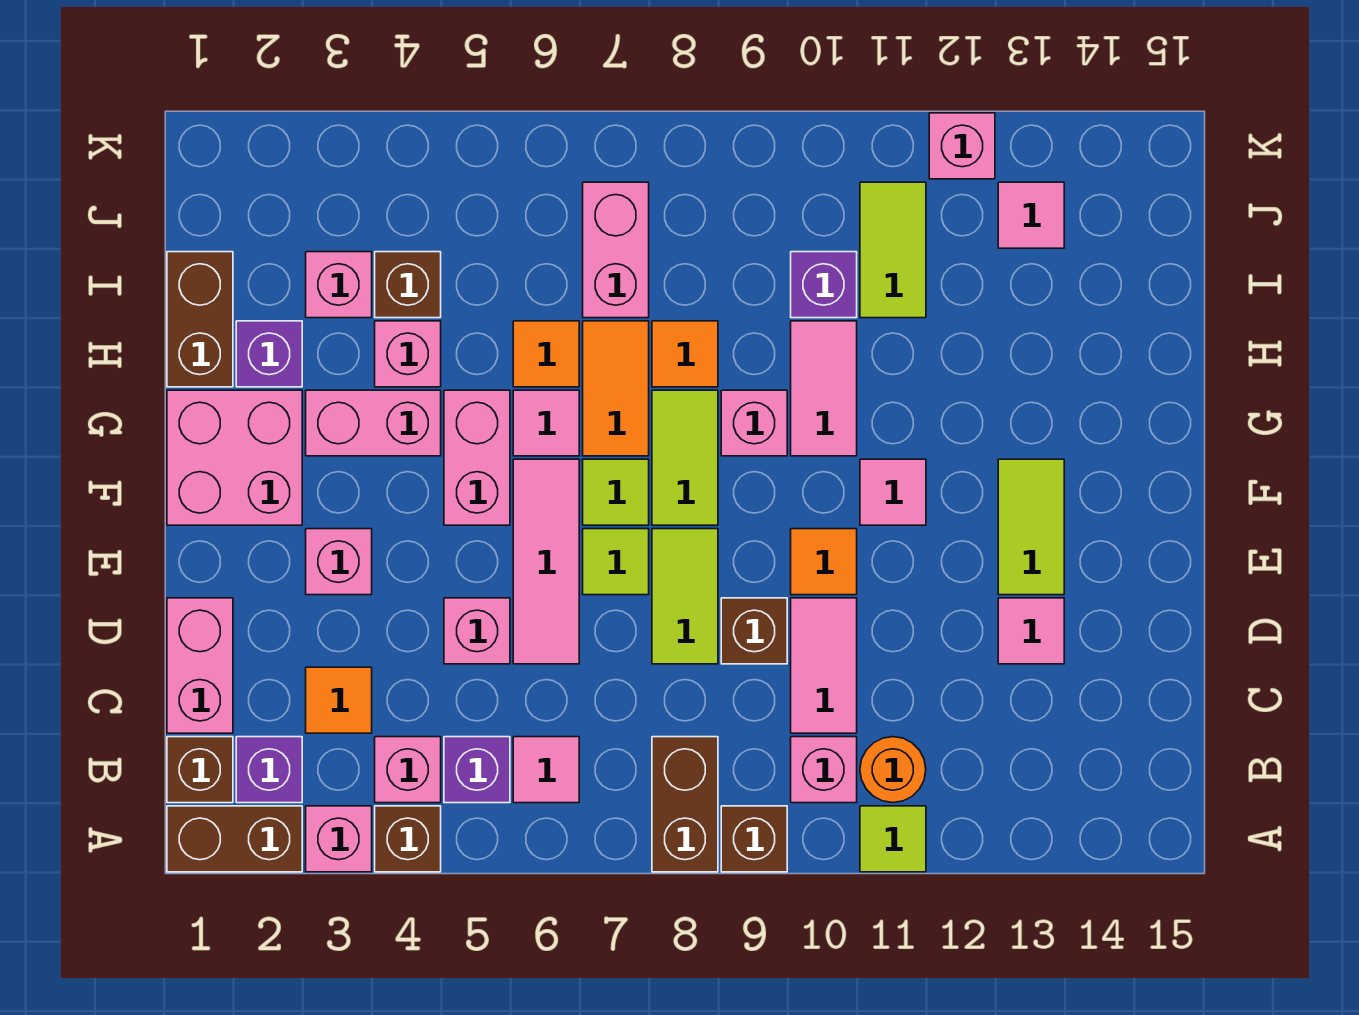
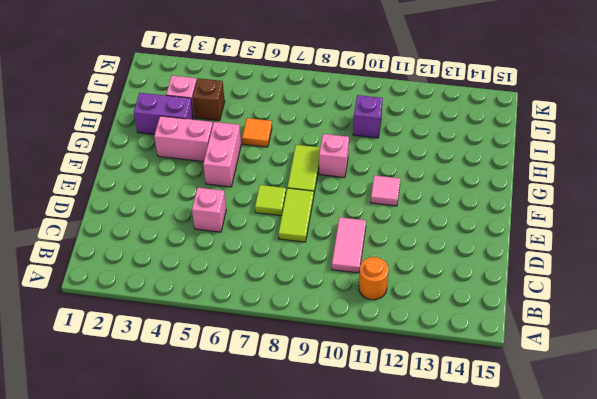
purple brick H2:H3 level 1 -> purple brick H2 level 1
none -> brown brick A1:A2 level 1
none -> pink brick A3 level 1
none -> brown brick A4 level 1
none -> brown brick A8:B8 level 1

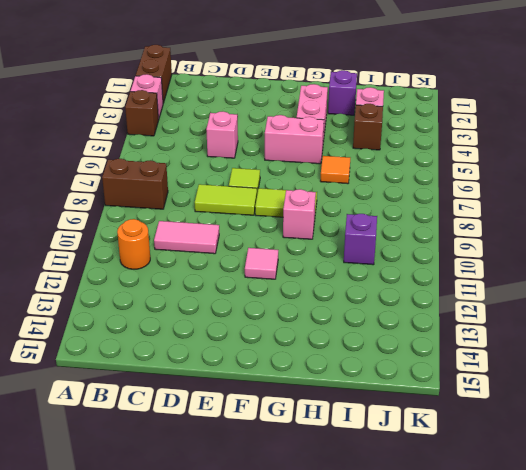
none -> brown brick A9 level 1
none -> lime tile A11 level 1
none -> brown brick B1 level 1
none -> purple brick B2 level 1

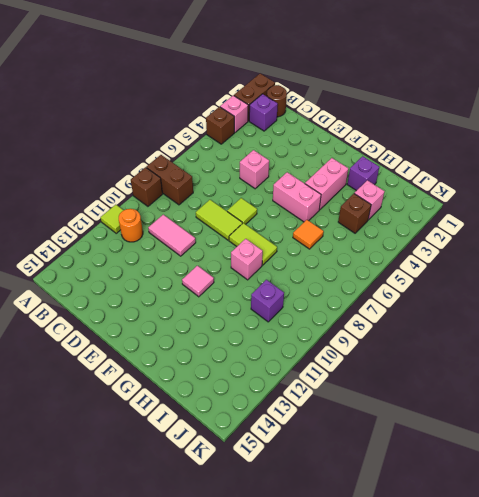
brown round brick B1 level 1 -> brown brick B1 level 1
none -> pink brick B4 level 1
none -> purple brick B5 level 1
none -> pink tile B6 level 1
none -> pink brick B10 level 1

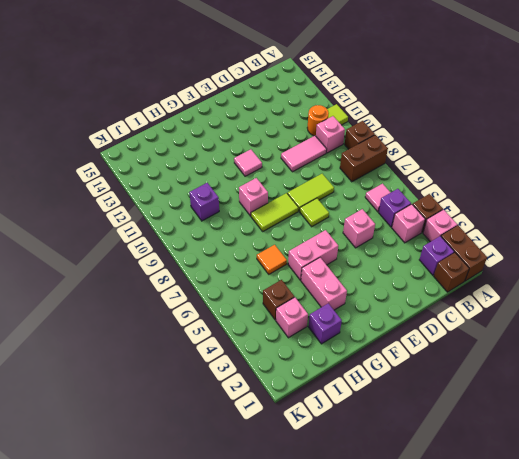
none -> pink brick C1:D1 level 1
none -> orange tile C3 level 1
none -> pink tile D6:F6 level 1
none -> brown brick D9 level 1

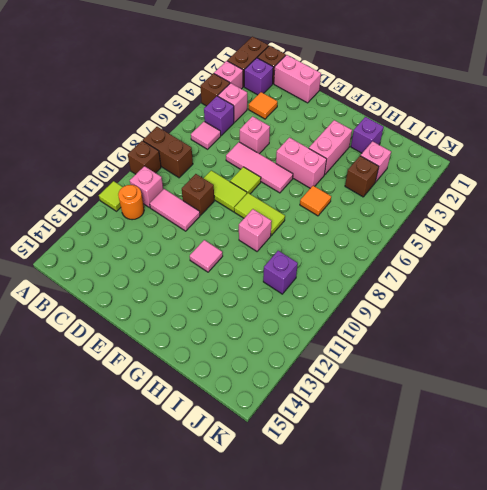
none -> pink tile D13 level 1
none -> pink brick E3 level 1
none -> orange tile E10 level 1
none -> lime tile E13:F13 level 1

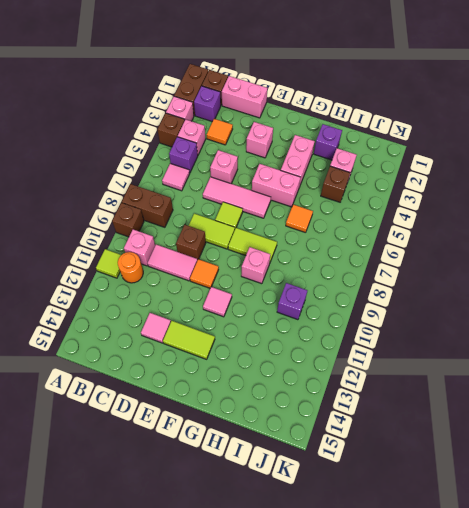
none -> pink brick F1:G2 level 1
none -> lime tile F7 level 1
none -> pink tile G6 level 1
none -> orange tile G7:H7 level 1

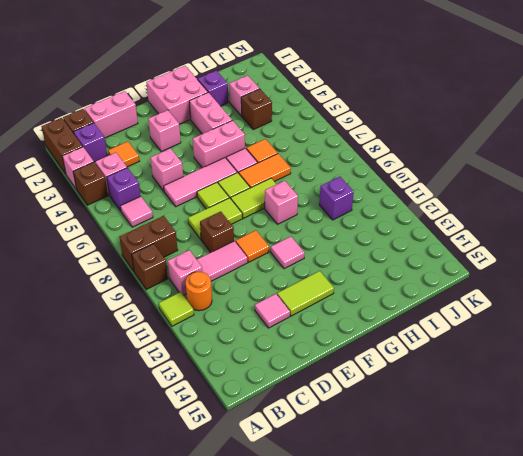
none -> pink tile G10:H10 level 1
none -> brown brick H1:I1 level 1
none -> pink brick H4 level 1
none -> orange tile H8 level 1

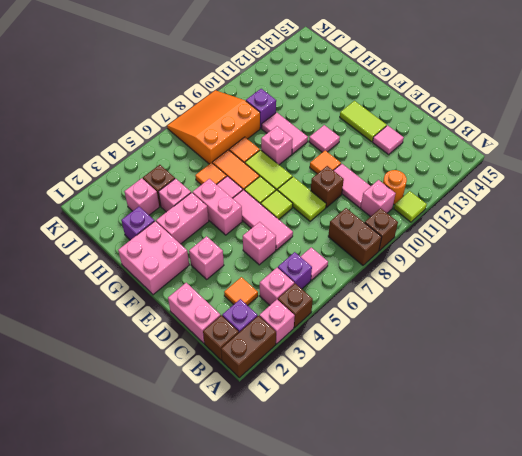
orange slope I7:K9 level 1 top I -> pink brick I7:J7 level 1
none -> brown brick H1:I1 level 1
none -> lime tile I11:J11 level 1
none -> pink tile J13 level 1
none -> pink brick K12 level 1

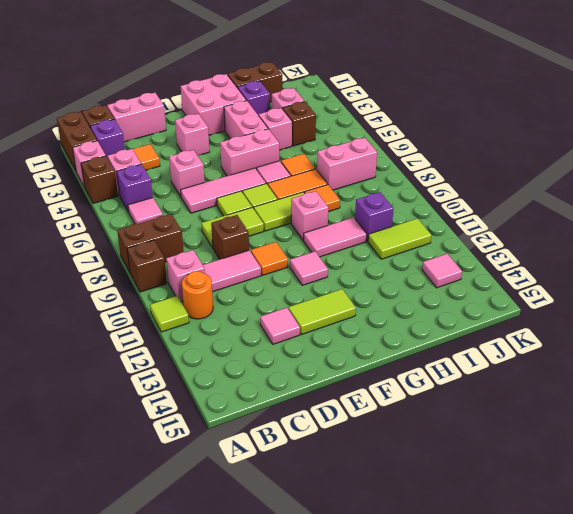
none -> pink brick K12 level 1

